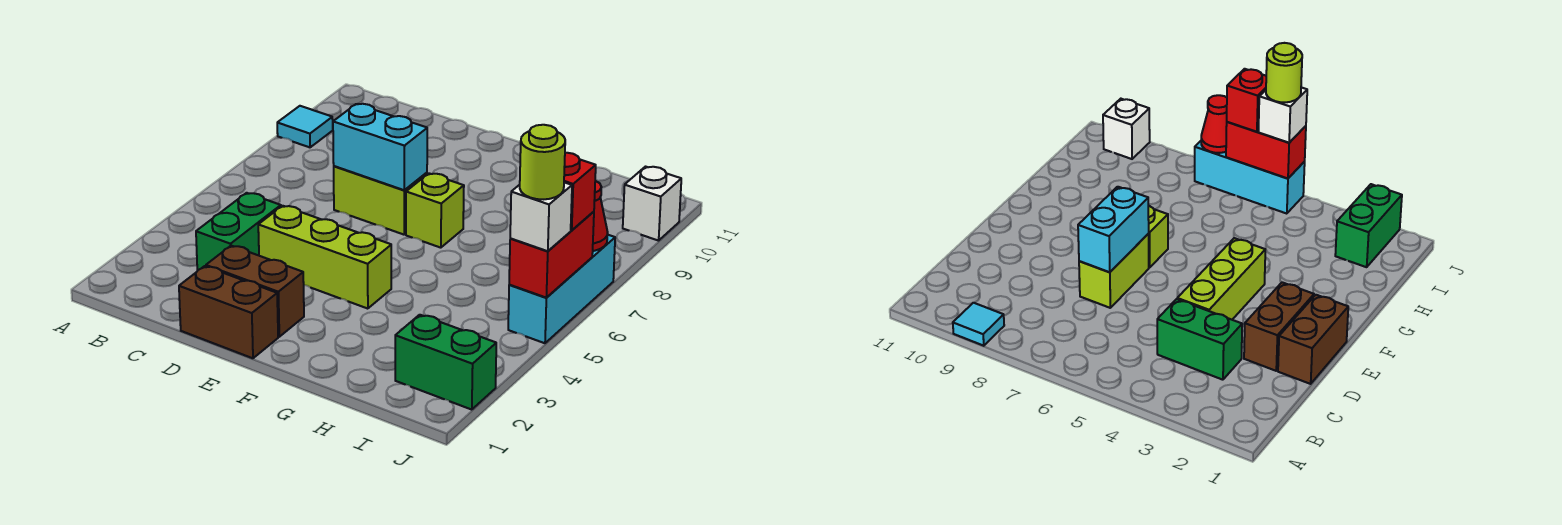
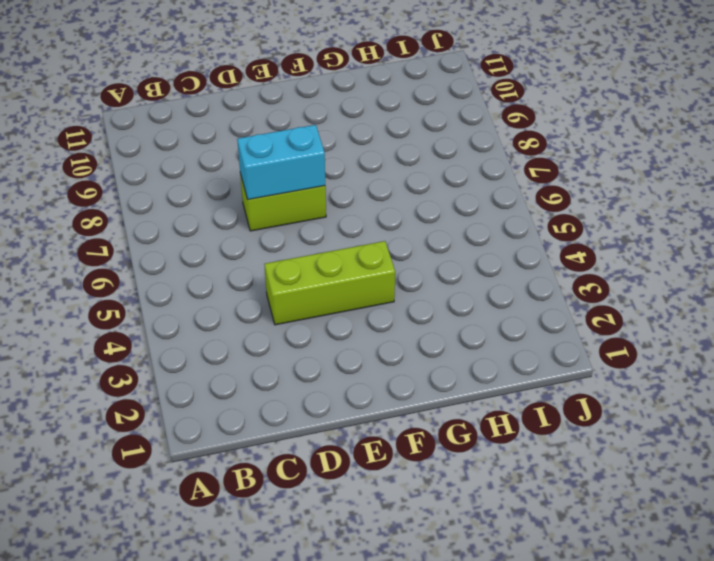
none -> cyan tile A9 level 1
none -> green brick C3:C4 level 1
none -> brown brick D1:E1 level 1

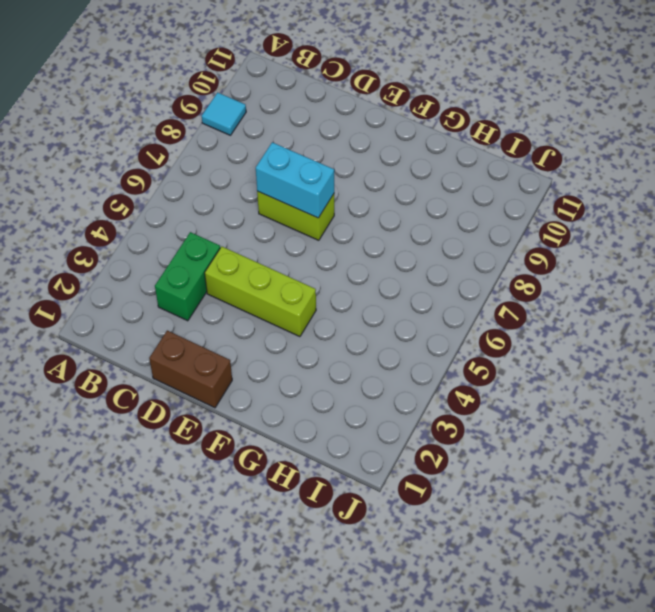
none -> brown brick D2:E2 level 1
none -> lime brick F7 level 1
none -> green brick I2:J2 level 1

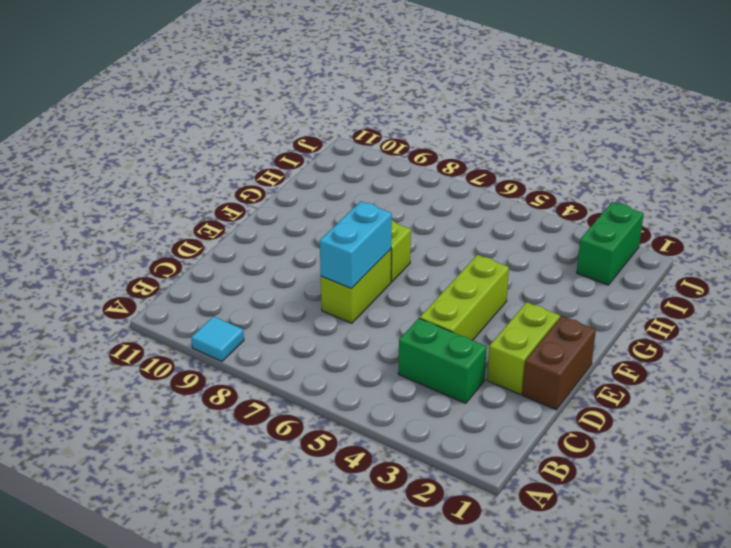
lime brick D2:E2 level 1 -> brown brick D2:E2 level 1
none -> cyan brick J5:J7 level 1
none -> white brick J10 level 1
none -> red brick J5:J6 level 2

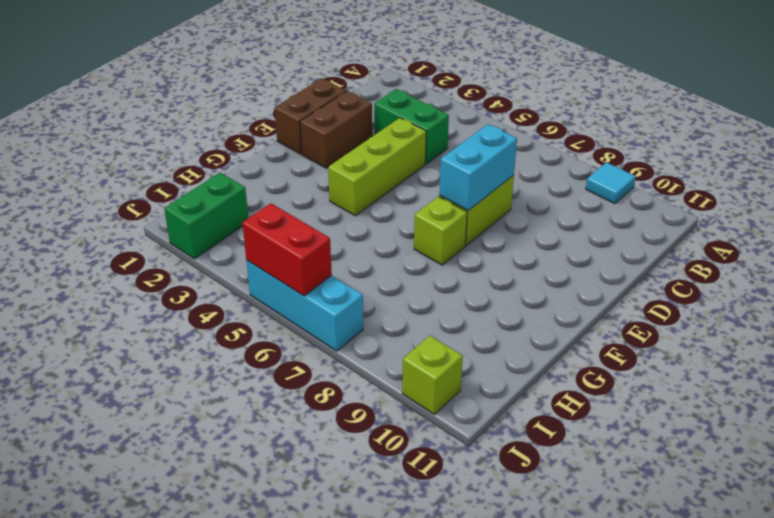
lime brick J10 level 1 -> white brick J10 level 1
none -> red cone J7 level 2
none -> white brick J5 level 3
none -> red brick J6 level 3

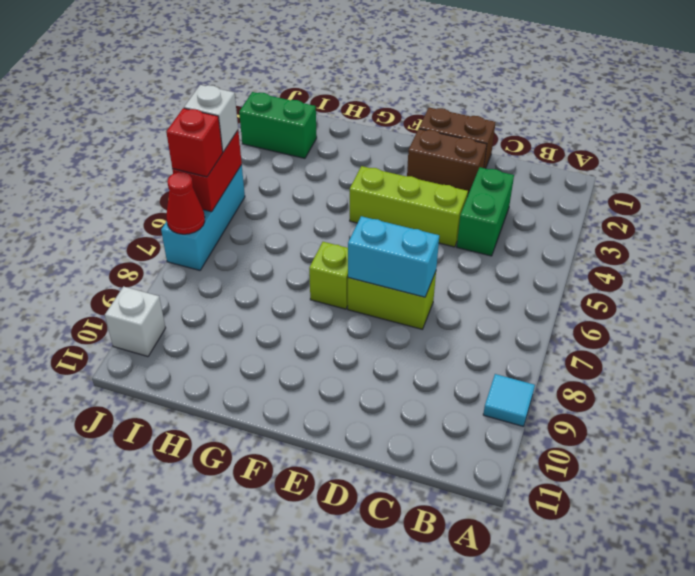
none -> lime round brick J5 level 4

